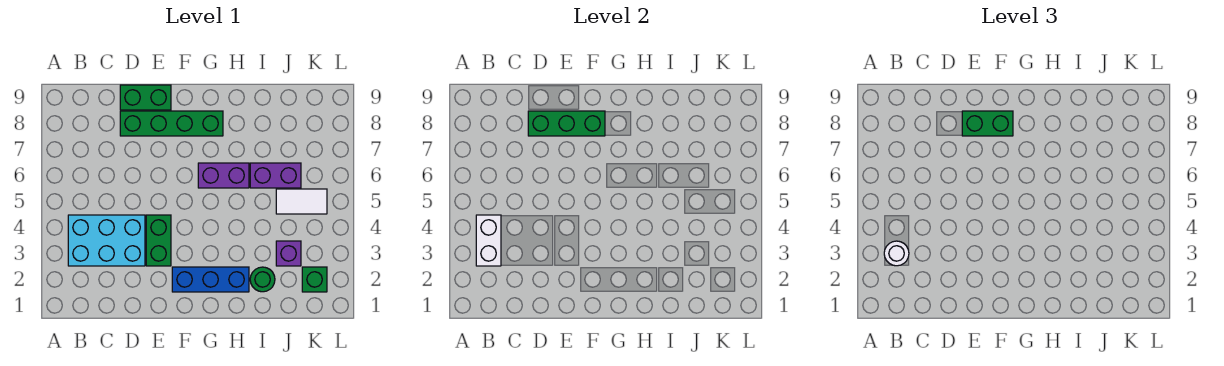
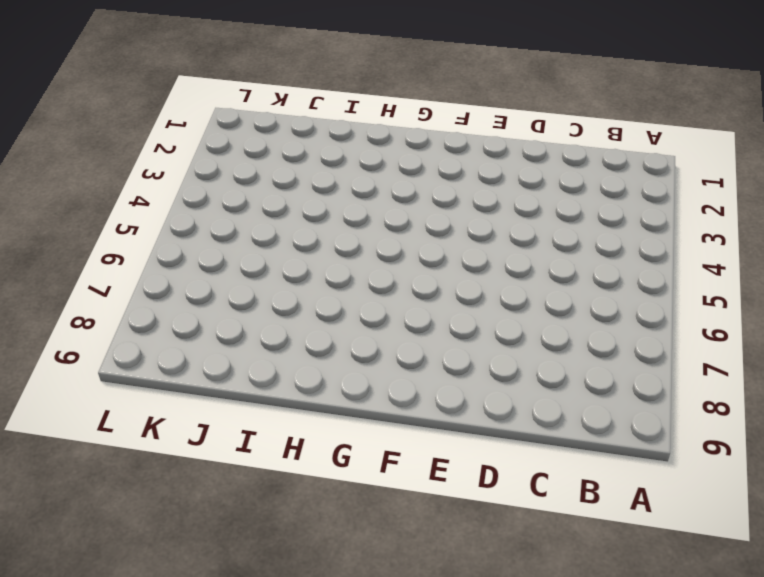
none -> cyan brick B3:D4 level 1
none -> green brick D8:G8 level 1
none -> green brick D9:E9 level 1

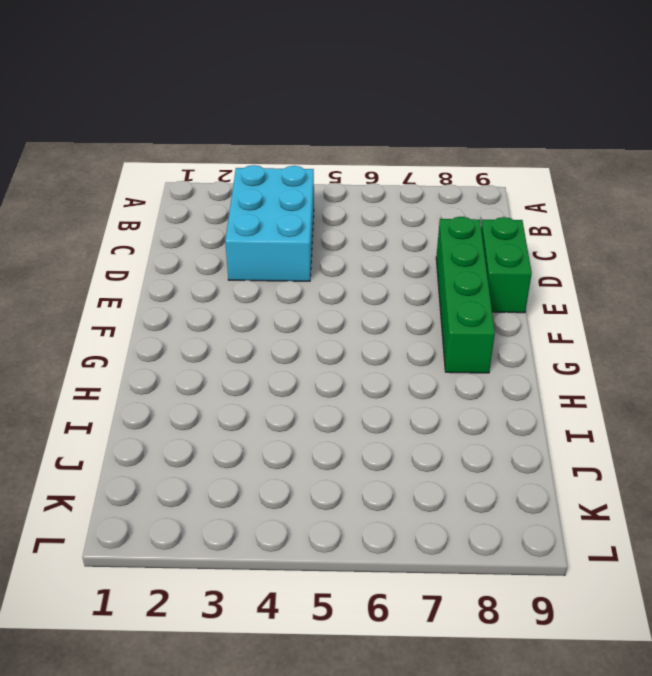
none -> green brick E3:E4 level 1
none -> blue brick F2:H2 level 1
none -> purple brick G6:H6 level 1

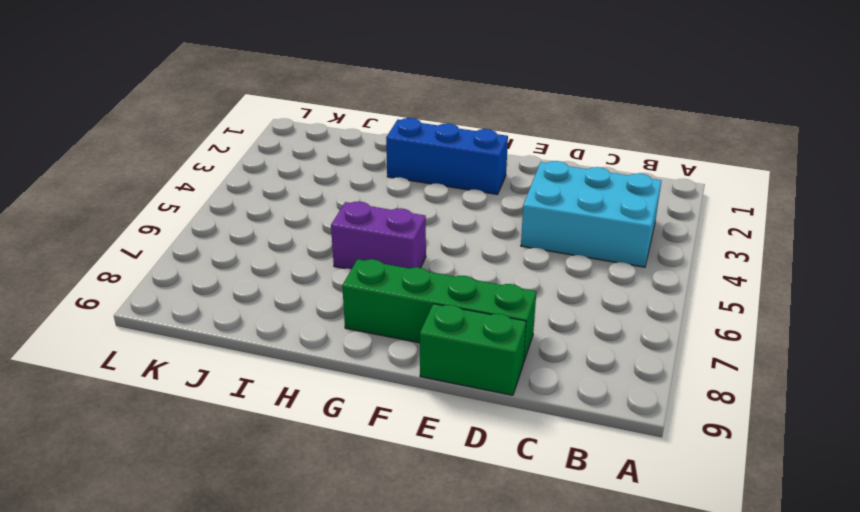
none -> green brick E3:E4 level 1
none -> green round brick I2 level 1
none -> purple brick I6:J6 level 1

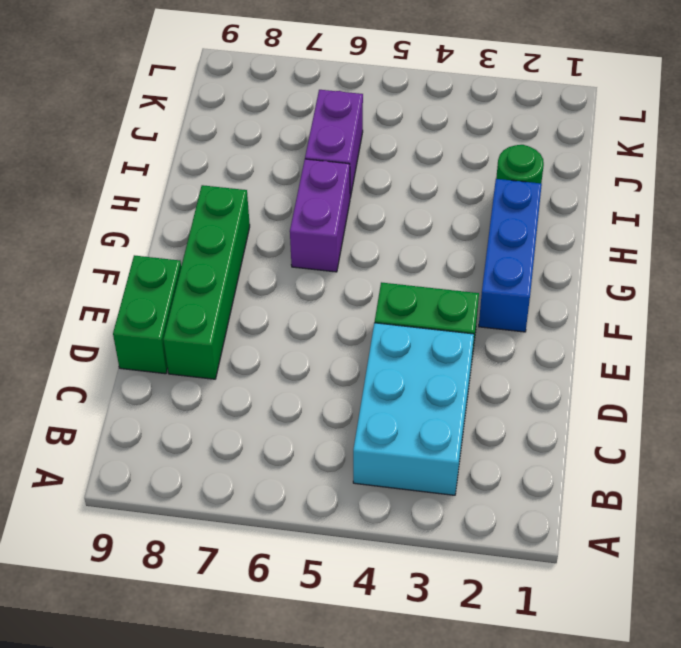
none -> purple brick J3 level 1
none -> white tile J5:K5 level 1
none -> green brick K2 level 1

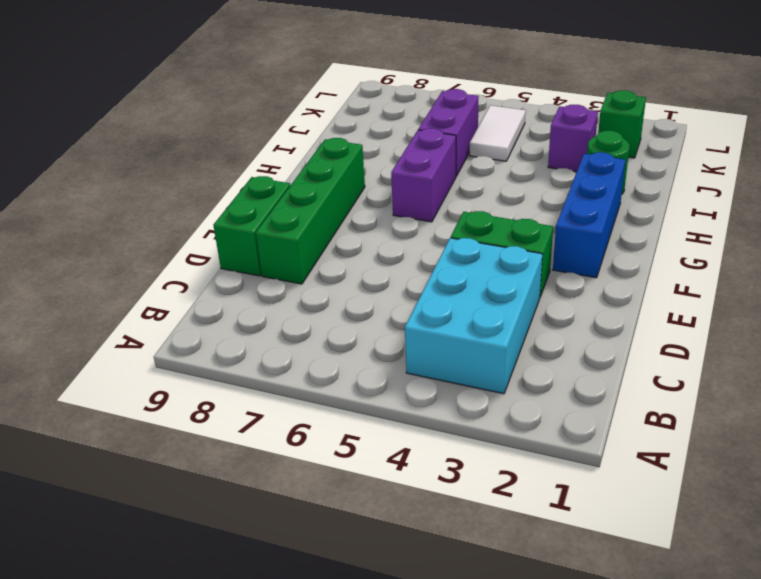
none -> white brick B3:B4 level 2
none -> green brick D8:F8 level 2
none -> white round brick B3 level 3

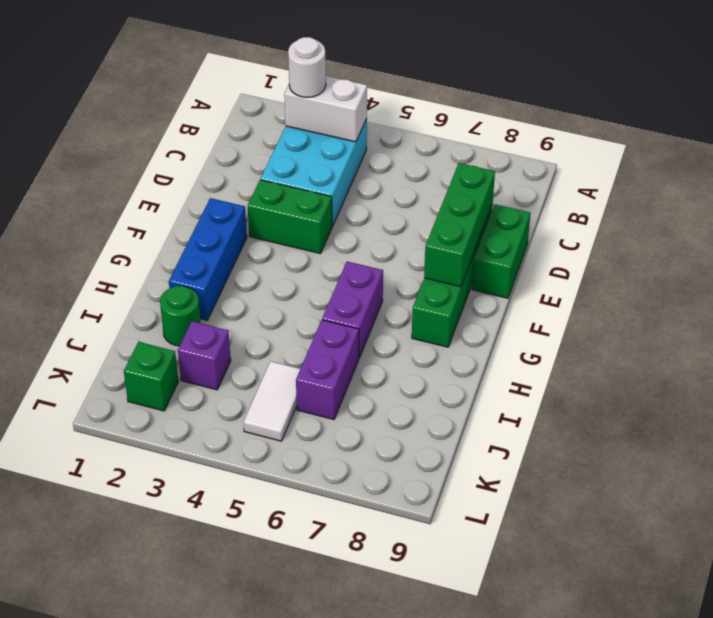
none -> green brick E8:F8 level 3

